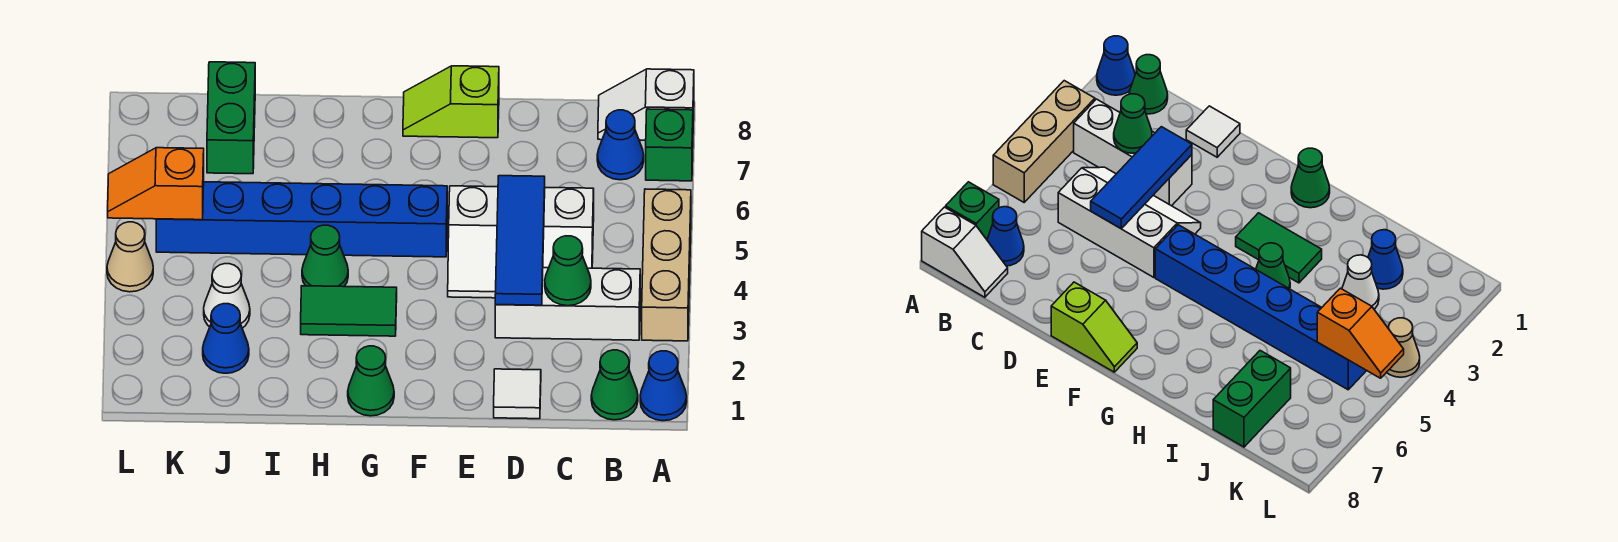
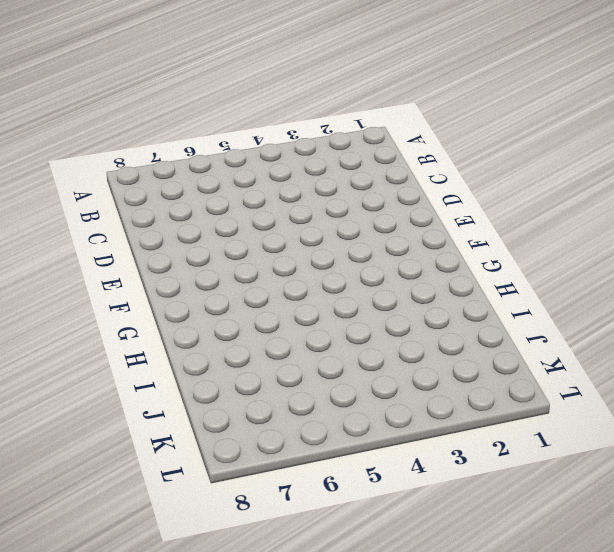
none -> blue cone A1 level 1
none -> tan brick A3:A5 level 1
none -> green brick A7 level 1

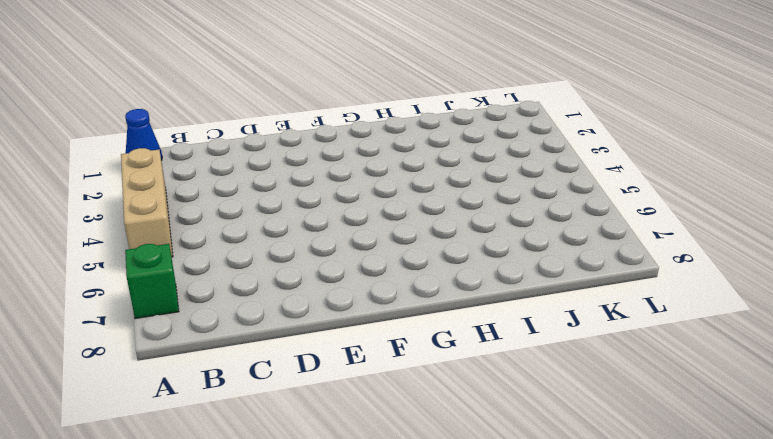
none -> white slope A8:B8 level 1 top A
none -> green cone B1 level 1
none -> white brick B3:D3 level 1

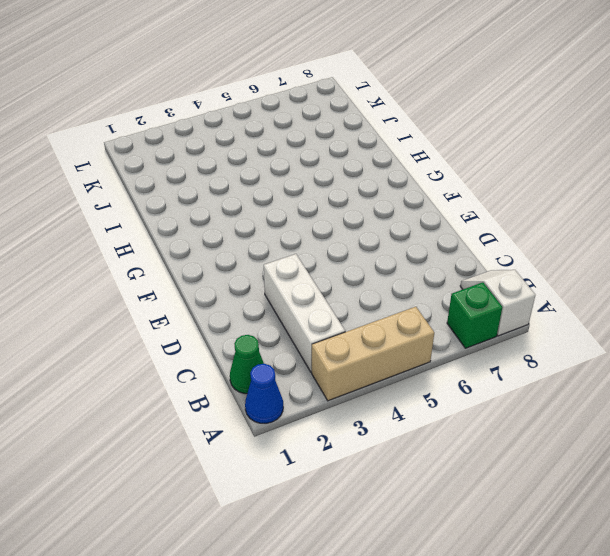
none -> blue cone B7 level 1
none -> white slope C4:E5 level 1 top 5
none -> white tile D1 level 1

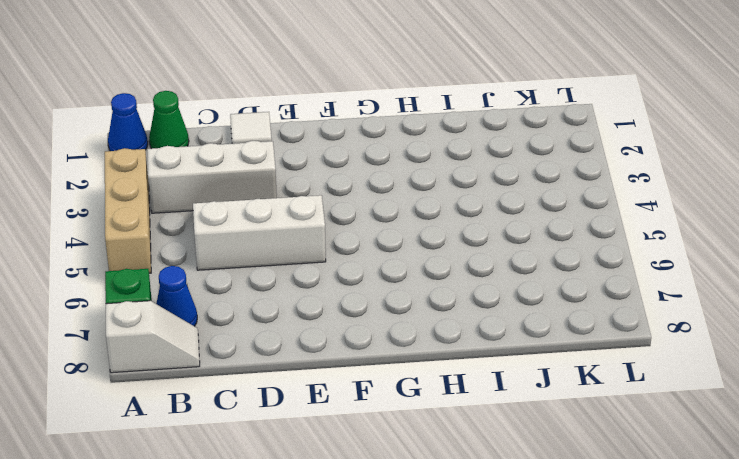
none -> lime slope E8:F8 level 1 top E
none -> blue brick F5:K5 level 1
none -> green cone G1 level 1

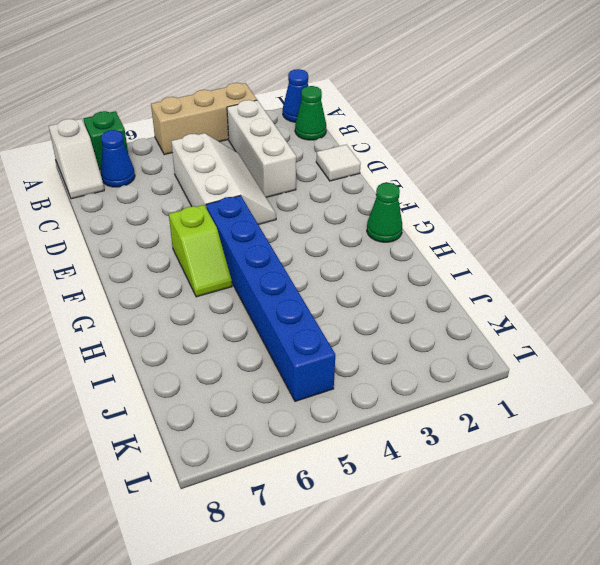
lime slope F6:G6 level 1 top F -> lime slope E8:F8 level 1 top E
none -> green tile G3:H3 level 1
none -> green cone H4 level 1
none -> blue cone J2 level 1

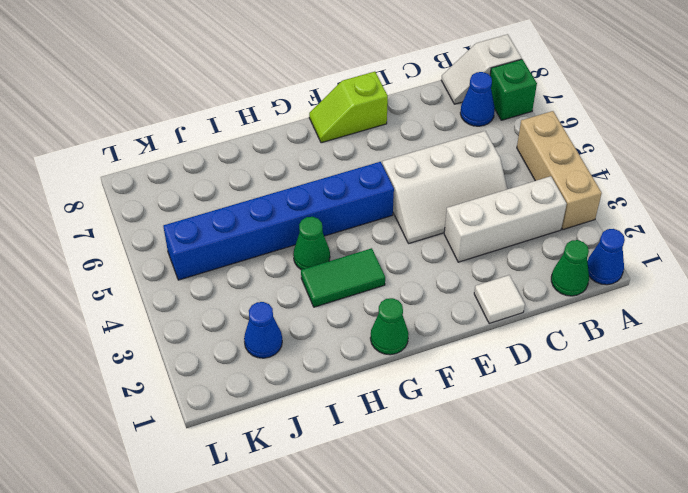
none -> white cone J3 level 1
none -> green brick J7:J8 level 1
none -> tan cone L4 level 1

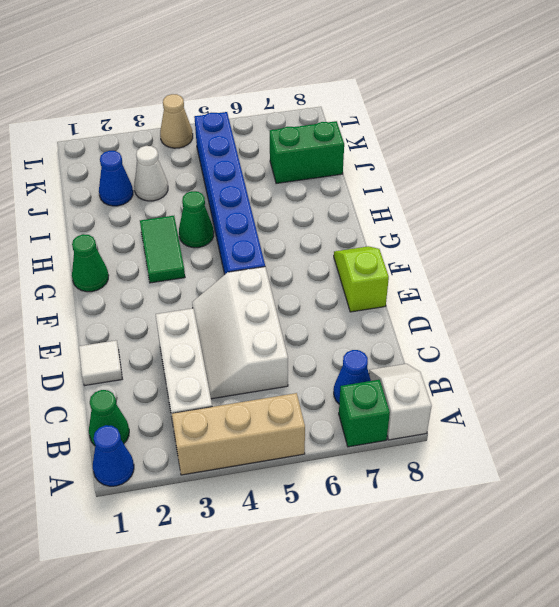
none -> green cone C3 level 2
none -> blue tile D3:D5 level 2
none -> orange slope K5:L5 level 2 top K

